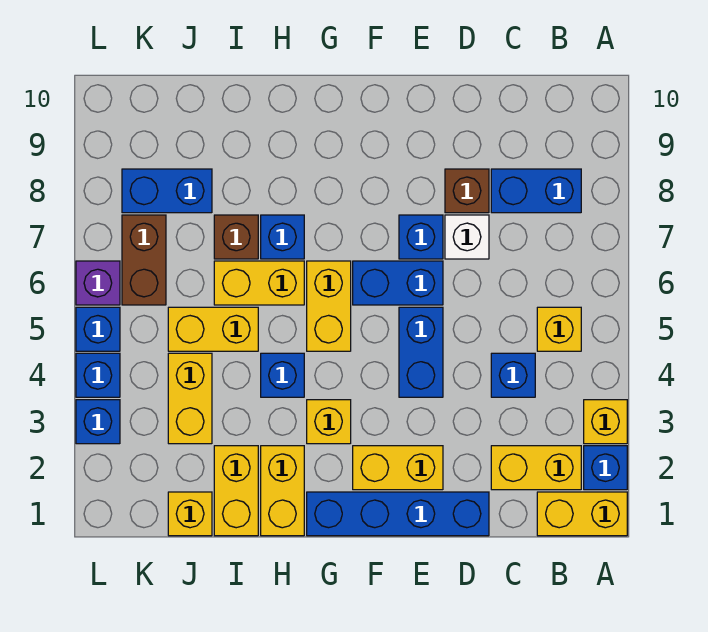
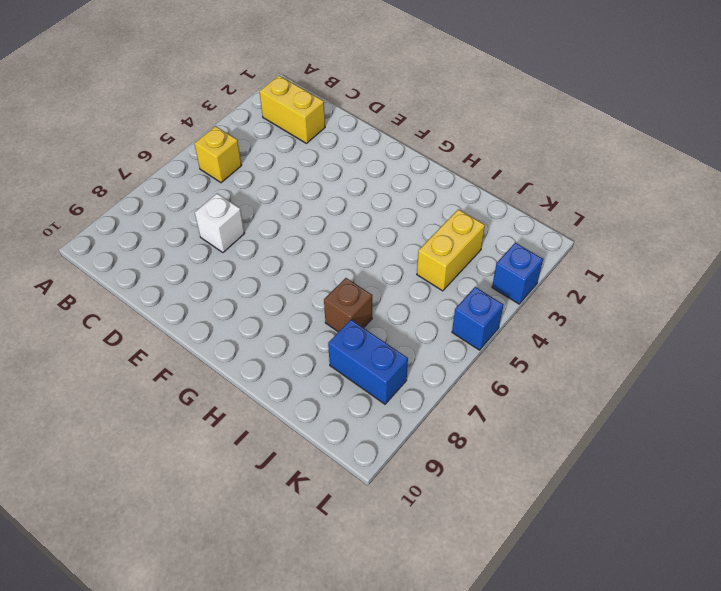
none -> yellow brick A1:B1 level 1
none -> blue brick A2 level 1
none -> yellow brick A3 level 1
none -> blue brick B8:C8 level 1

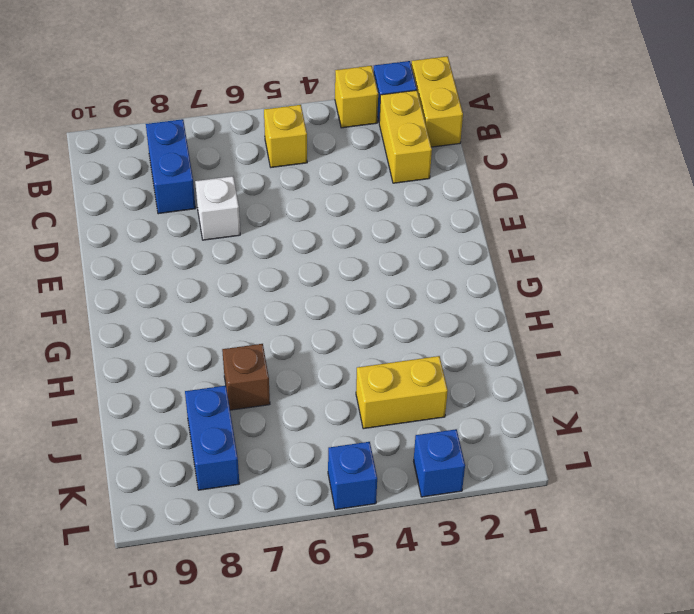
none -> blue brick C4 level 1
none -> blue brick D1:G1 level 1
none -> brown brick D8 level 1
none -> yellow brick E2:F2 level 1

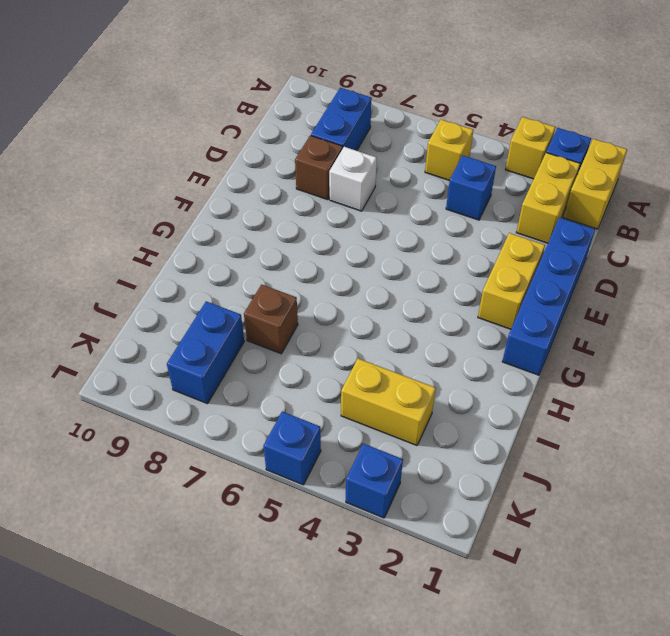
none -> blue brick E4:E5 level 1
none -> blue brick E6:F6 level 1
none -> blue brick E7 level 1
none -> yellow brick G3 level 1

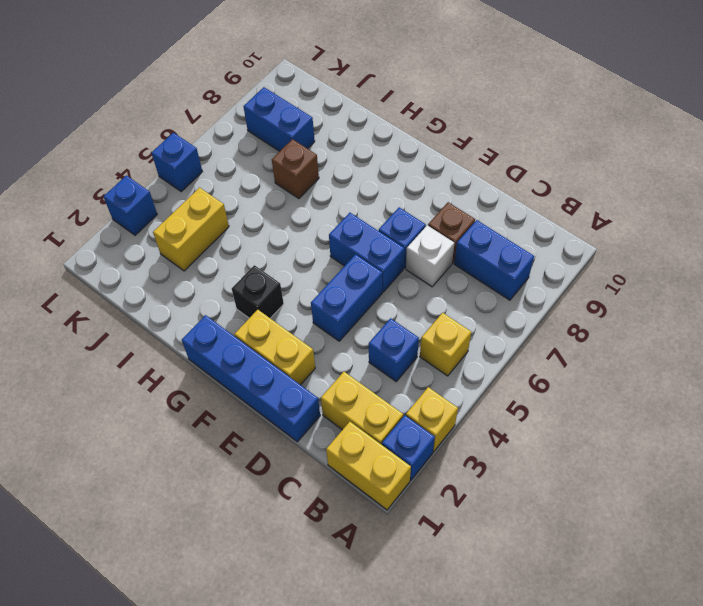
black brick G3 level 1 -> yellow brick G3 level 1
none -> yellow brick G5:G6 level 1
none -> yellow brick H1:H2 level 1
none -> blue brick H4 level 1
none -> yellow brick H6:I6 level 1

